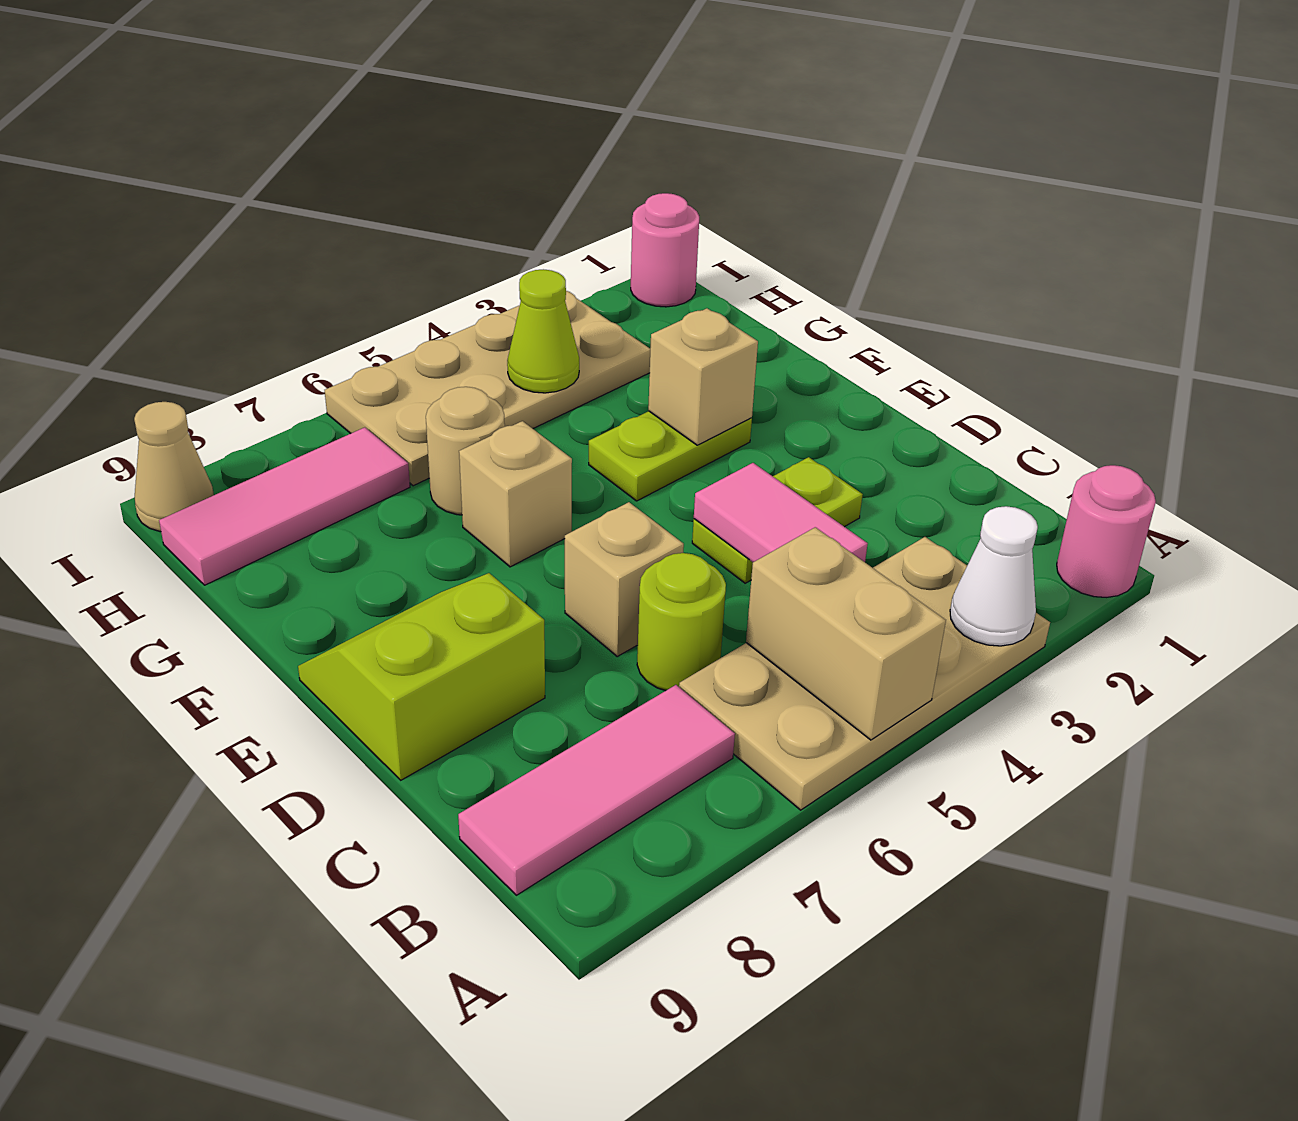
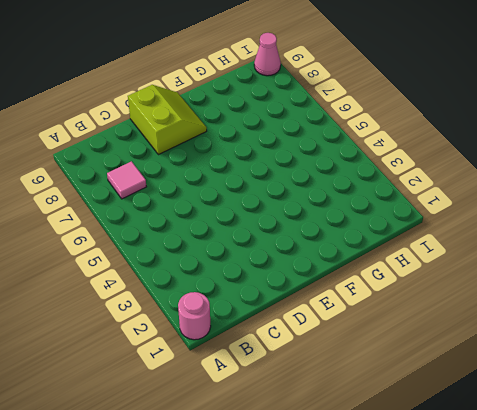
pink tile B7 level 1 -> pink tile B7:B9 level 1
pink cone I9 level 1 -> tan cone I9 level 1
none -> tan plate A3:B6 level 1
none -> lime round brick C6 level 1
none -> lime plate D3:D4 level 1

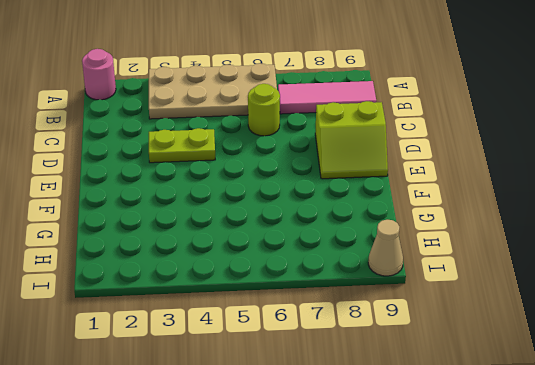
none -> tan brick D6 level 1
none -> lime plate F3:F4 level 1
none -> tan brick F6 level 1

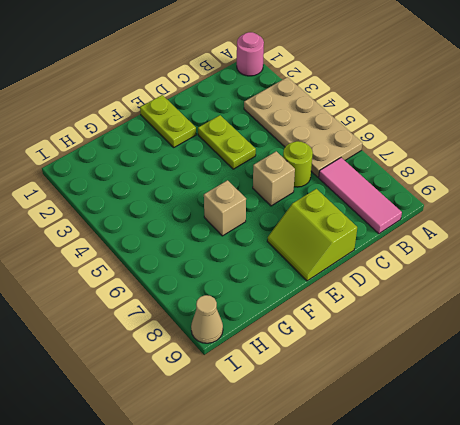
lime plate E1:E2 level 1 -> lime plate F3:F4 level 1
none -> tan round brick G6 level 1
none -> tan plate H3:I6 level 1
none -> pink tile H7:H9 level 1

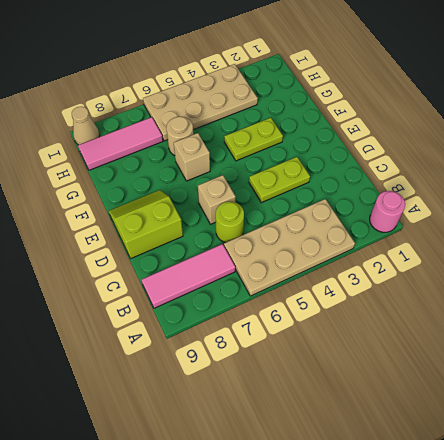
none -> pink round brick I1 level 1
none -> white cone A3 level 2
none -> tan brick A5:B5 level 2

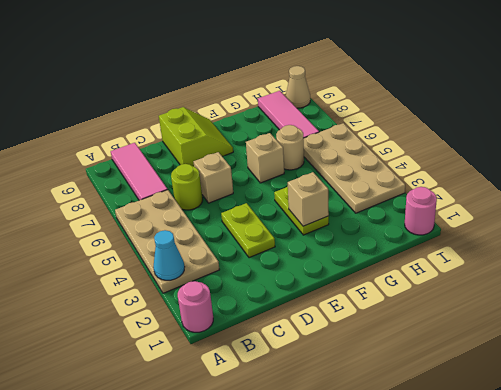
cyan cone A3 level 2 -> white cone A3 level 2
none -> tan brick A5:B5 level 2
none -> pink tile C4:D4 level 2
none -> lime cone H4 level 2

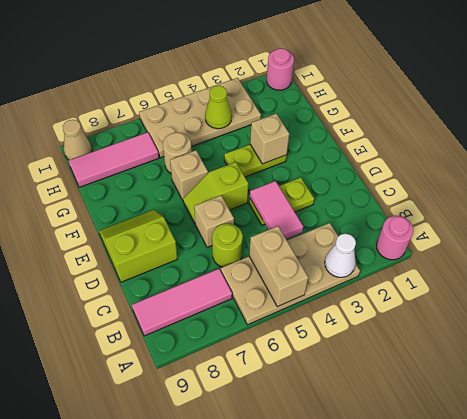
lime slope E5:E6 level 1 top 5 -> none

